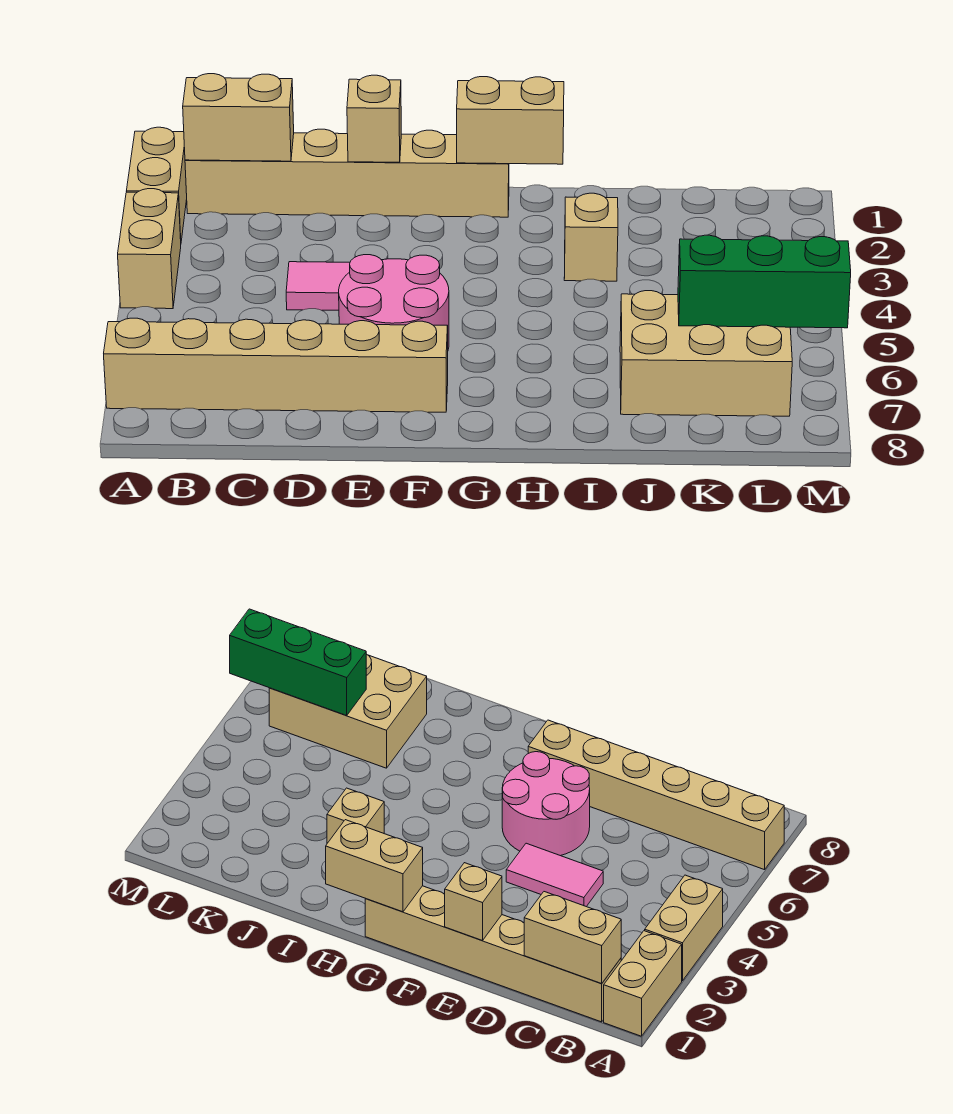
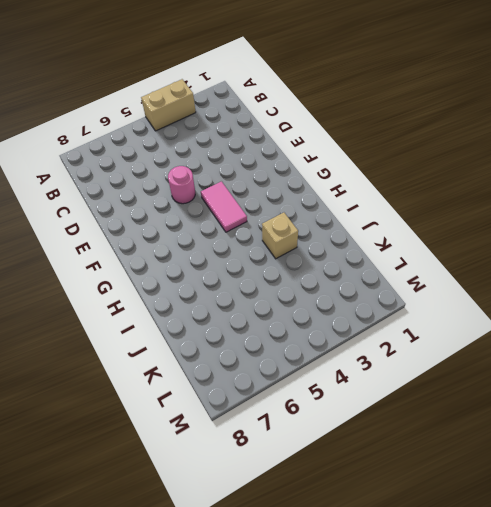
pink round brick E5 level 1 -> pink round brick E5:F6 level 1
pink tile F4:G4 level 1 -> pink tile D4:E4 level 1
none -> tan brick A1:A2 level 1
none -> tan brick A7:F7 level 1
none -> tan brick B1:G1 level 1

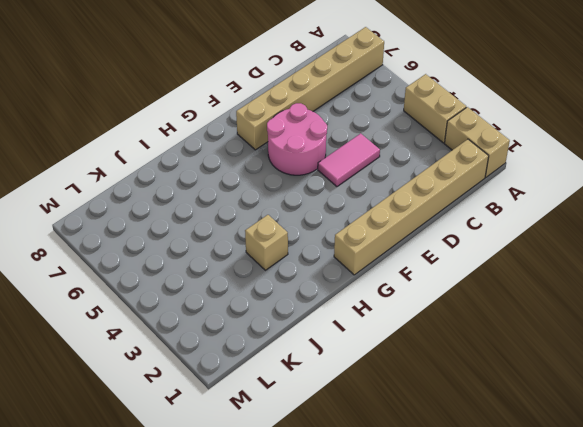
none -> tan brick J6:L7 level 1
none -> tan brick B1:C1 level 2
none -> tan brick E1 level 2

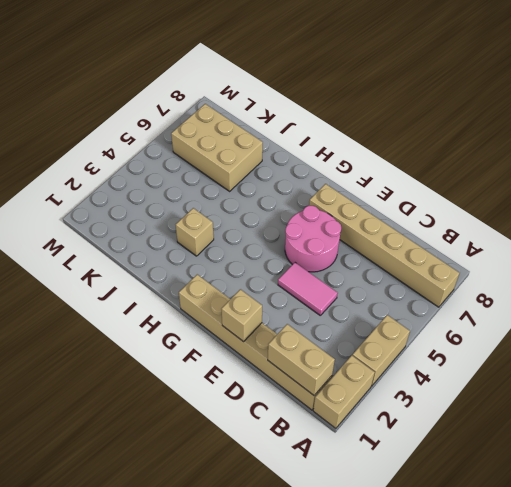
none -> tan brick G1:H1 level 2
none -> green brick K6:M6 level 2

